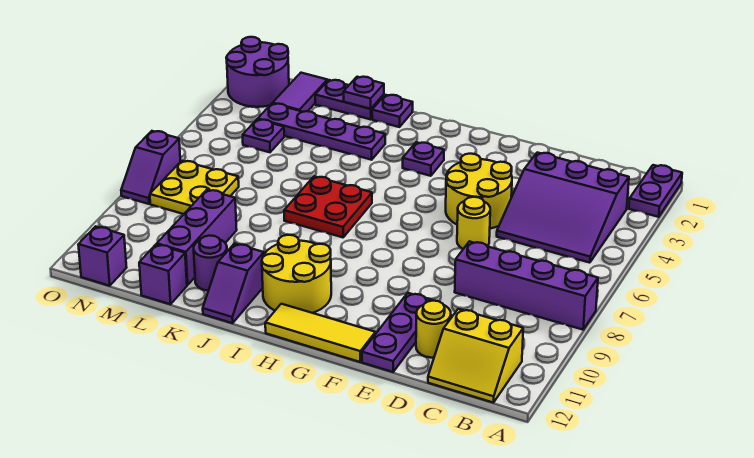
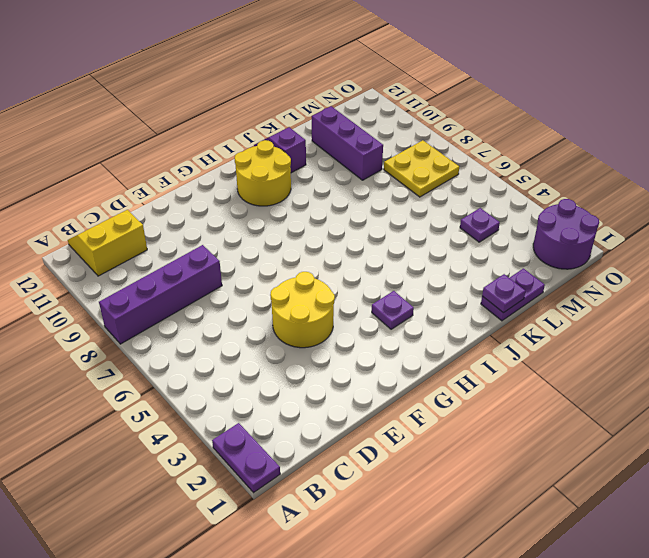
none -> purple slope B3:D5 level 1 top 3
none -> yellow round brick D11 level 1
none -> yellow round brick E6 level 1

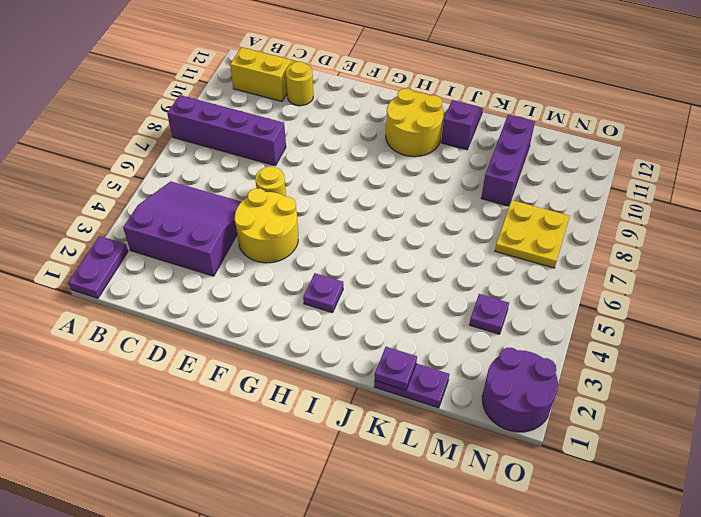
none -> purple plate E10:E12 level 1
none -> yellow tile F12:H12 level 1
none -> red plate I6:J7 level 1

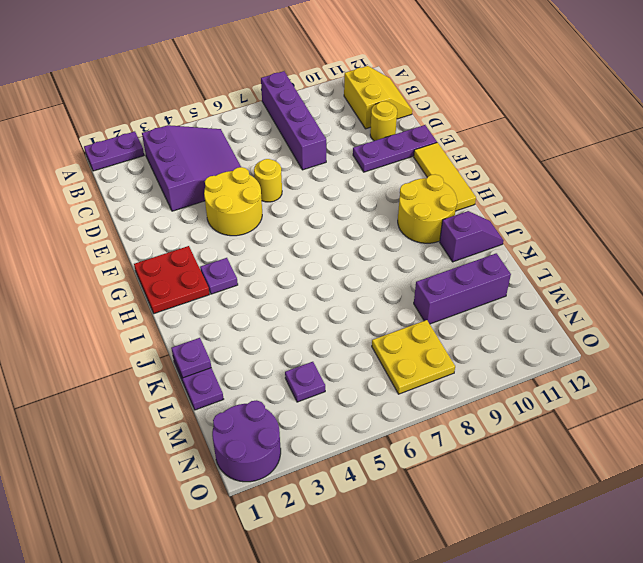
red plate G1:H2 level 1 -> red plate I6:J7 level 1
none -> purple plate J1 level 1
none -> purple plate J3:M3 level 1
none -> purple round brick K11 level 1

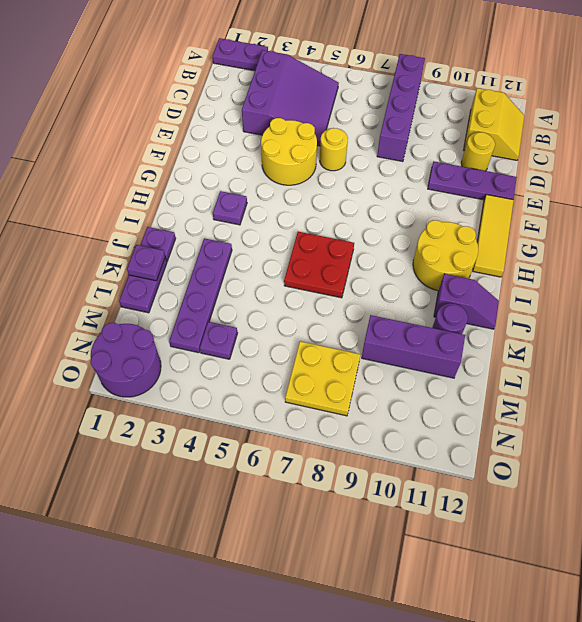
none -> purple brick L12 level 1
none -> purple tile M1:M2 level 1
none -> purple brick N12 level 1

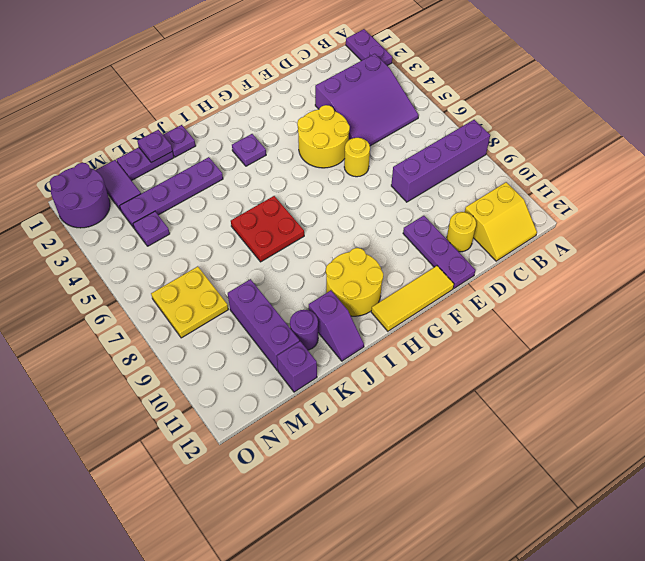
none -> purple brick N12 level 1
none -> purple slope O7:O8 level 1 top 7

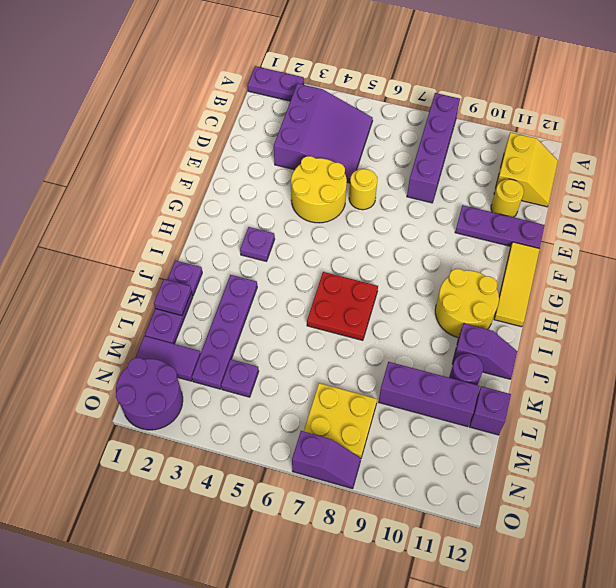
none -> purple brick N12 level 1

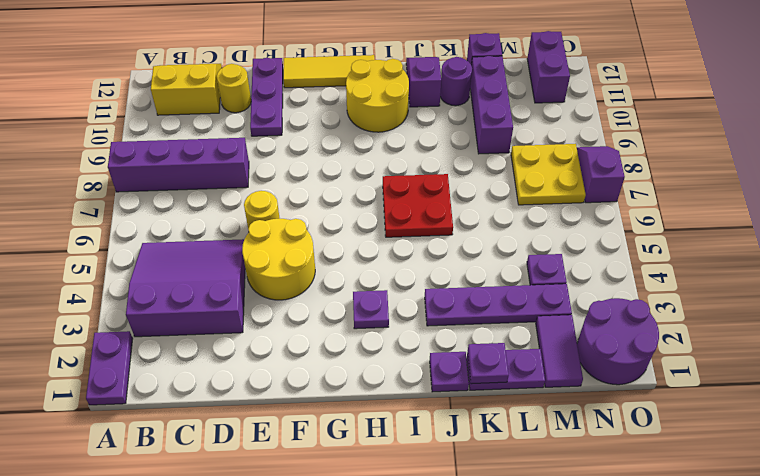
purple brick N11:N12 level 1 -> purple brick N12 level 1

